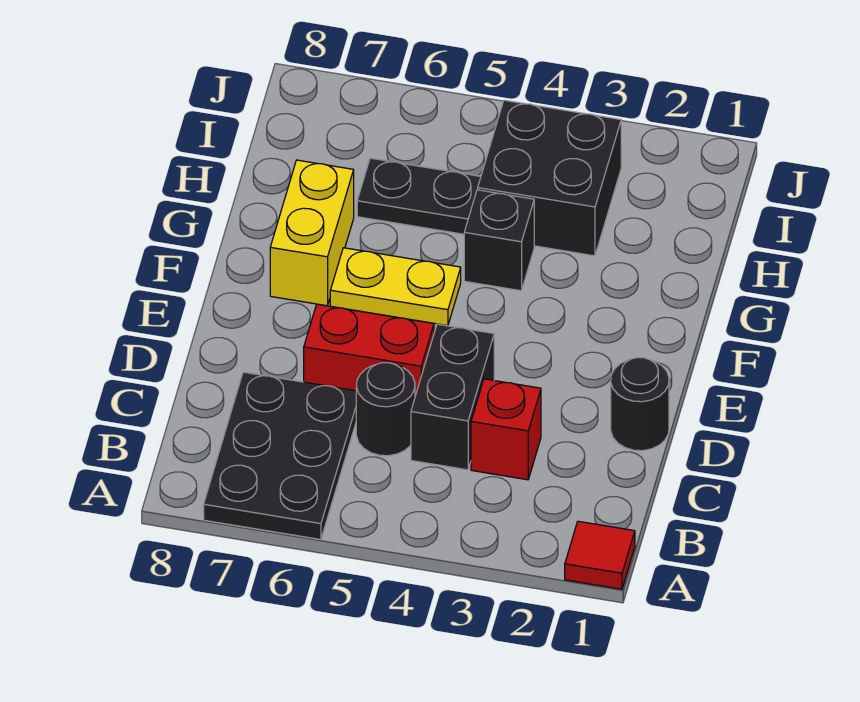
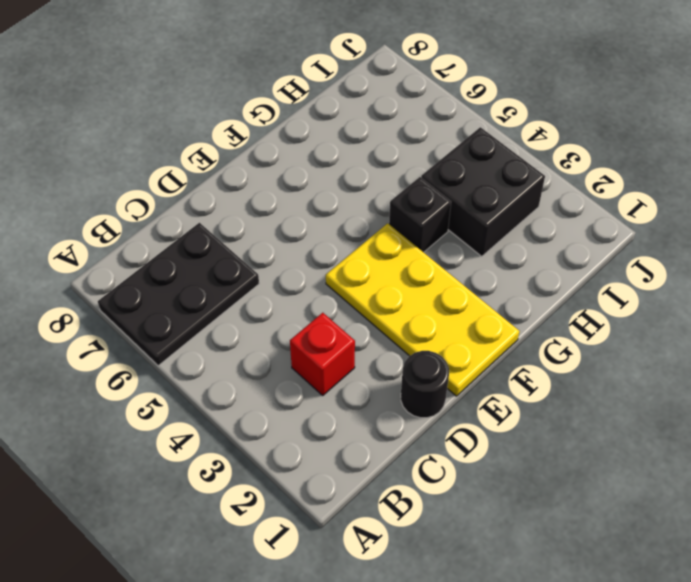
yellow plate E1:F4 level 1 -> none
none -> red tile A1 level 1
none -> black brick C4:D4 level 1
none -> black round brick C5 level 1

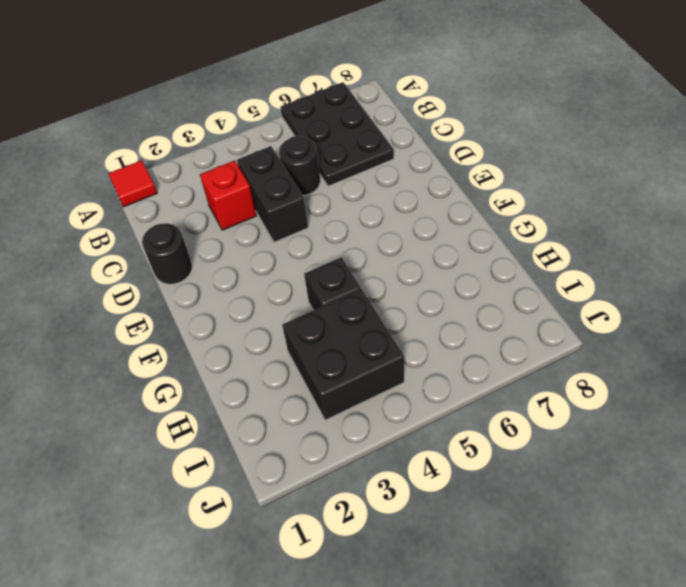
none -> red brick D5:D6 level 1
none -> yellow plate F5:F6 level 1
none -> yellow brick F7:G7 level 1

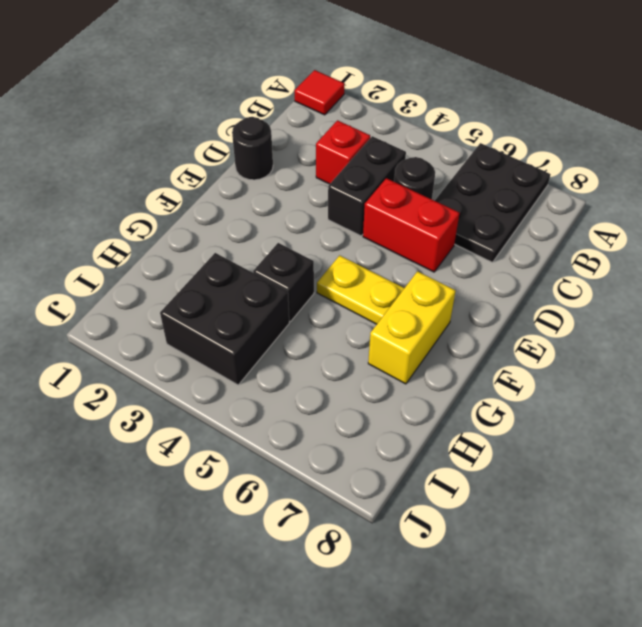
none -> black plate H5:H6 level 1

